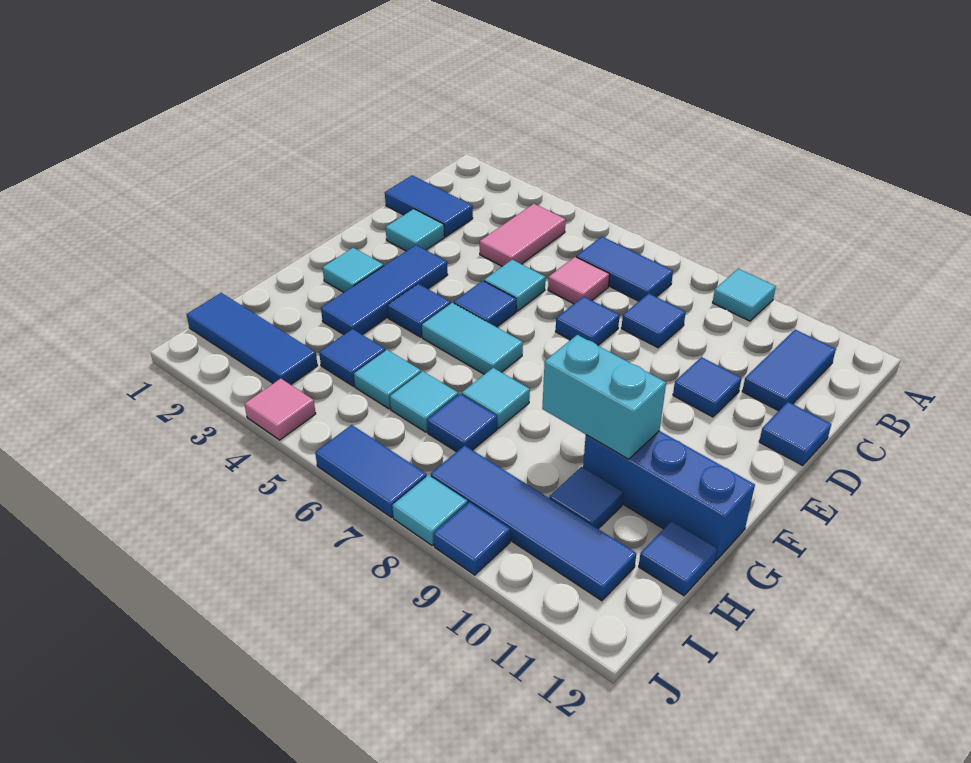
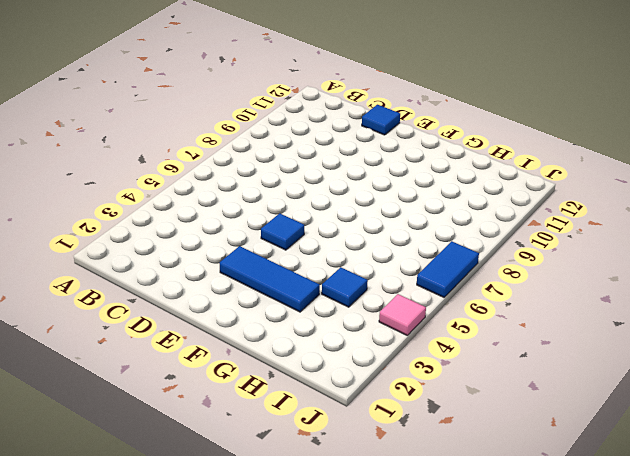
none -> cyan tile A9 level 1
none -> pink tile B4:C4 level 1
none -> blue tile B6:B7 level 1
none -> blue tile B11:C11 level 1

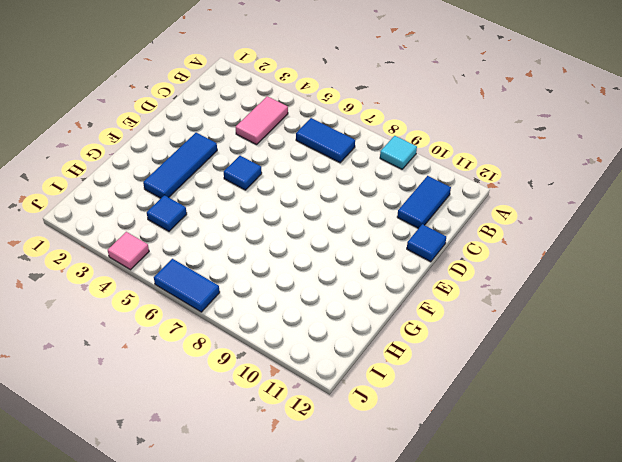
none -> blue tile C1:C2 level 1
none -> pink tile C6 level 1
none -> blue tile C8 level 1
none -> cyan tile D2 level 1

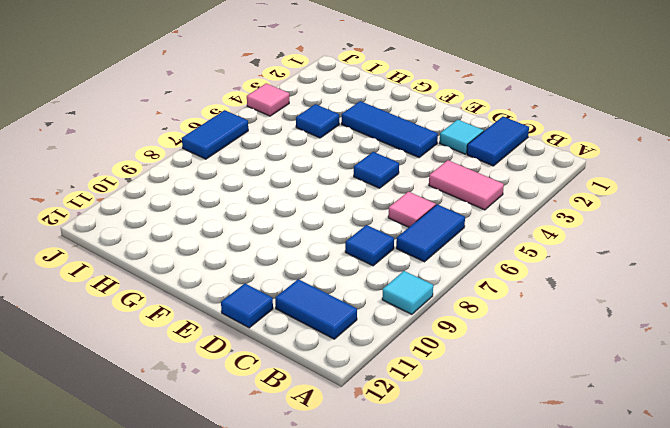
none -> cyan tile D5 level 1
none -> blue tile D7 level 1
none -> blue tile D10 level 1
none -> cyan tile F2 level 1

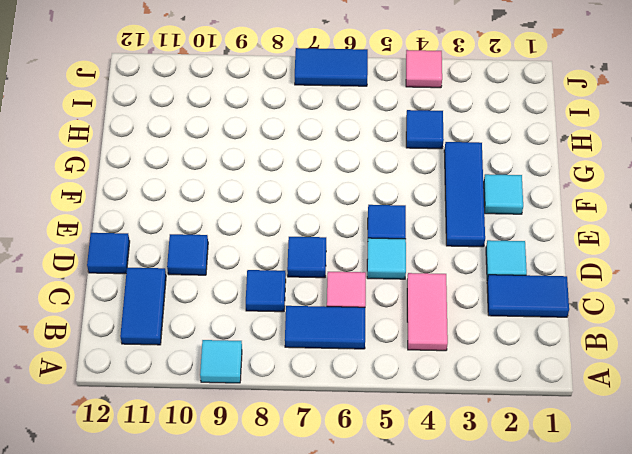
none -> blue tile F4 level 1
none -> cyan tile F5:F6 level 1
none -> cyan tile G7 level 1
none -> blue brick G10:G12 level 1

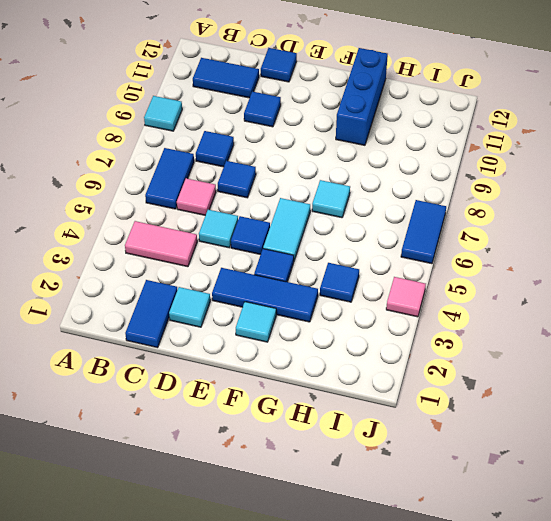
none -> cyan tile H5 level 1
none -> cyan tile H6 level 1
none -> blue tile H7 level 1
none -> blue tile H10 level 1

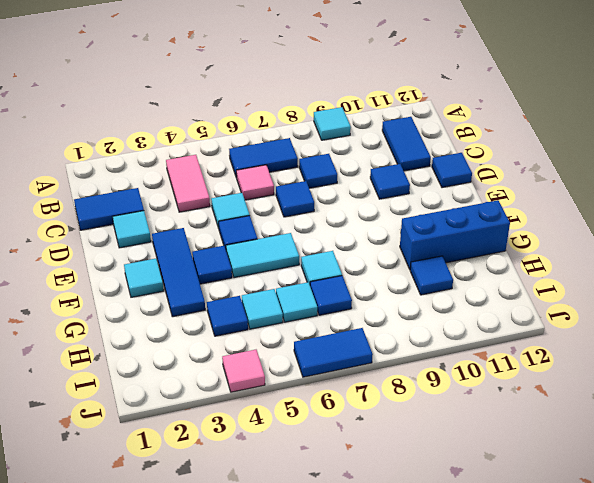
none -> blue tile H12 level 1
none -> blue tile I1:I3 level 1
none -> blue tile I8:I11 level 1
none -> cyan tile J8 level 1

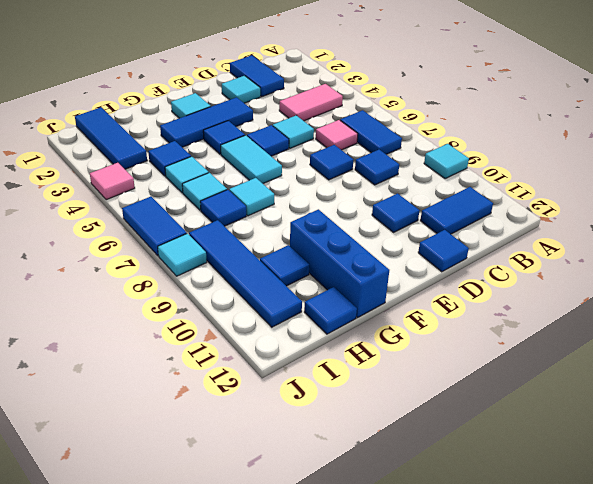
none -> blue tile J9 level 1
none -> cyan brick G9:G10 level 2

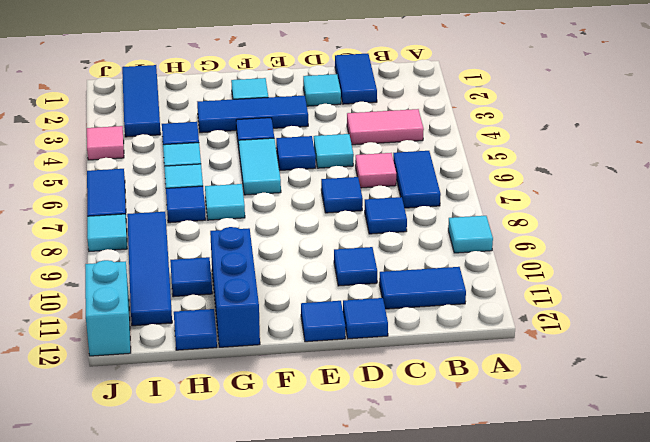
blue tile E12 level 1 -> blue tile J9 level 1
cyan brick J11:J12 level 1 -> cyan brick G9:G10 level 2

